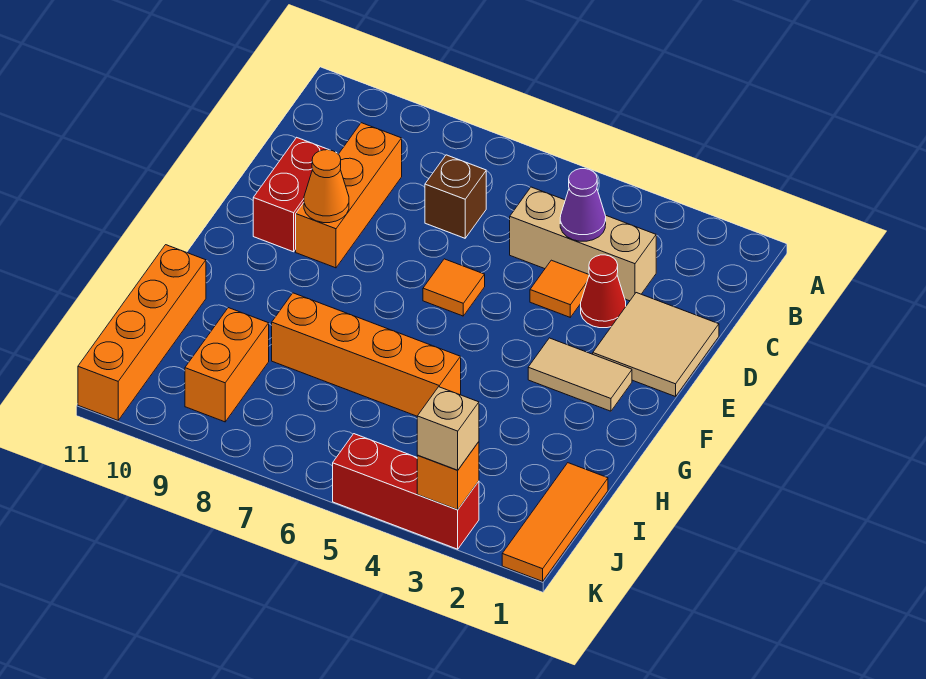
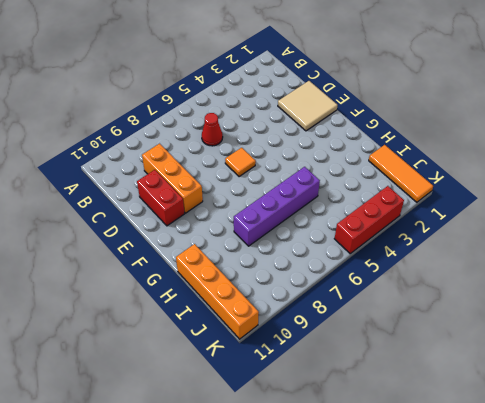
red cone C6 level 1 -> red cone D3 level 1
purple brick H5:H8 level 1 -> orange brick H5:H8 level 1
none -> tan brick C3:C5 level 1
none -> brown brick C7 level 1
none -> orange tile D4 level 1

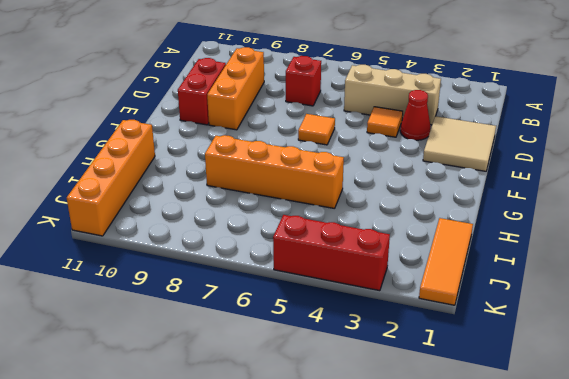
red brick C7 level 1 -> brown brick C7 level 1
none -> tan tile F2:F3 level 1
none -> orange brick I9:J9 level 1
none -> purple cone C4 level 2

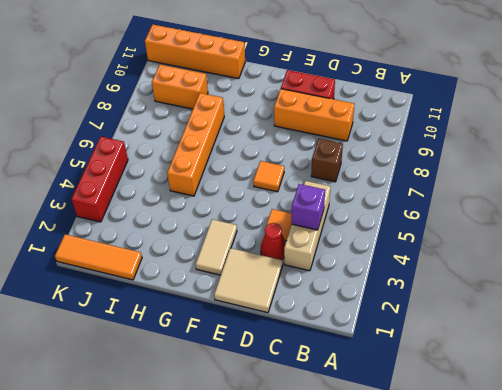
purple brick C4 level 2 -> purple cone C4 level 2
none -> orange cone E9 level 2
none -> orange brick K3 level 2
none -> tan brick K3 level 3

